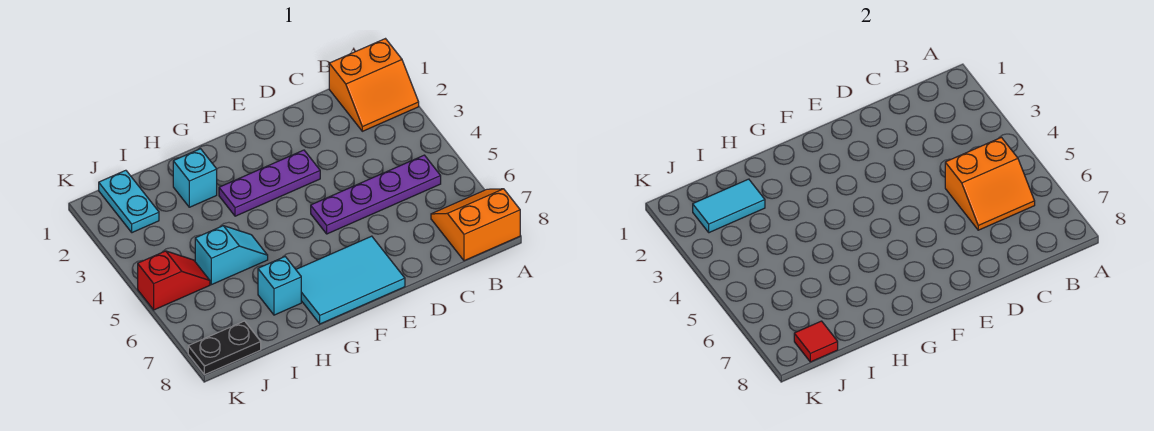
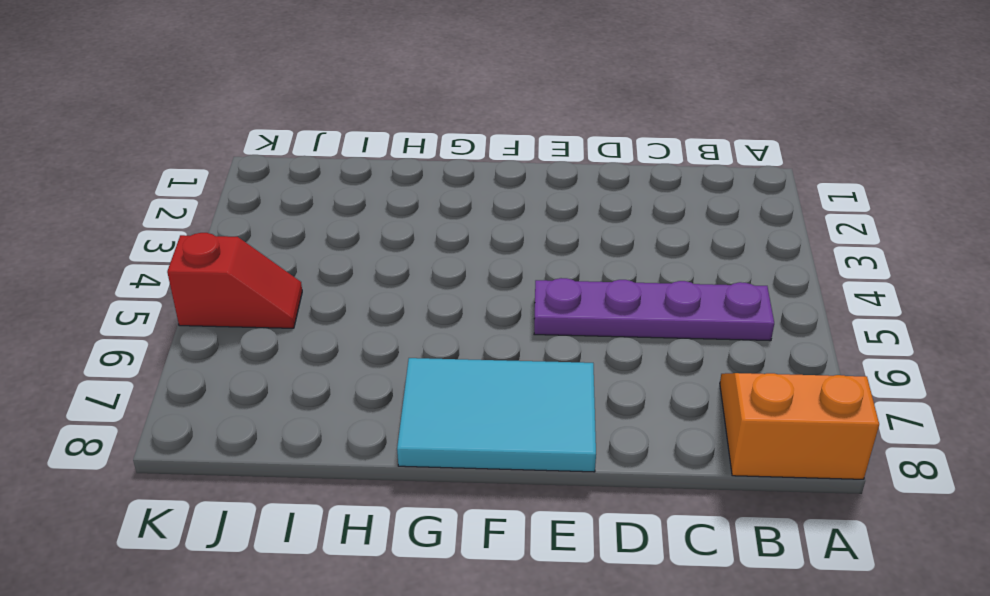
none -> orange slope A1:B2 level 1 top 1
none -> purple plate E3:G3 level 1
none -> cyan brick H2 level 1

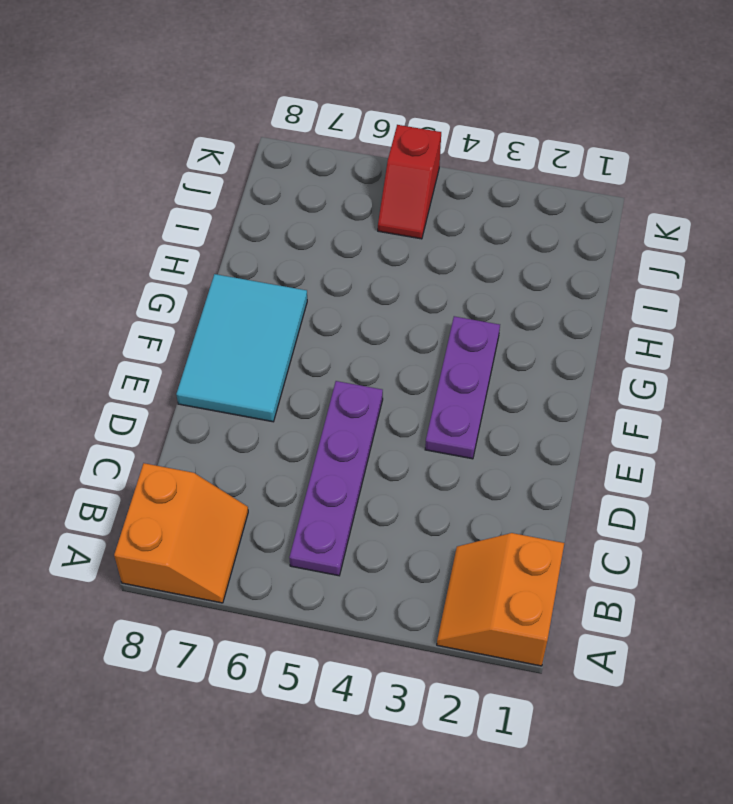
none -> cyan brick H2 level 1
none -> cyan slope H5:I5 level 1 top I
none -> cyan brick H7 level 1

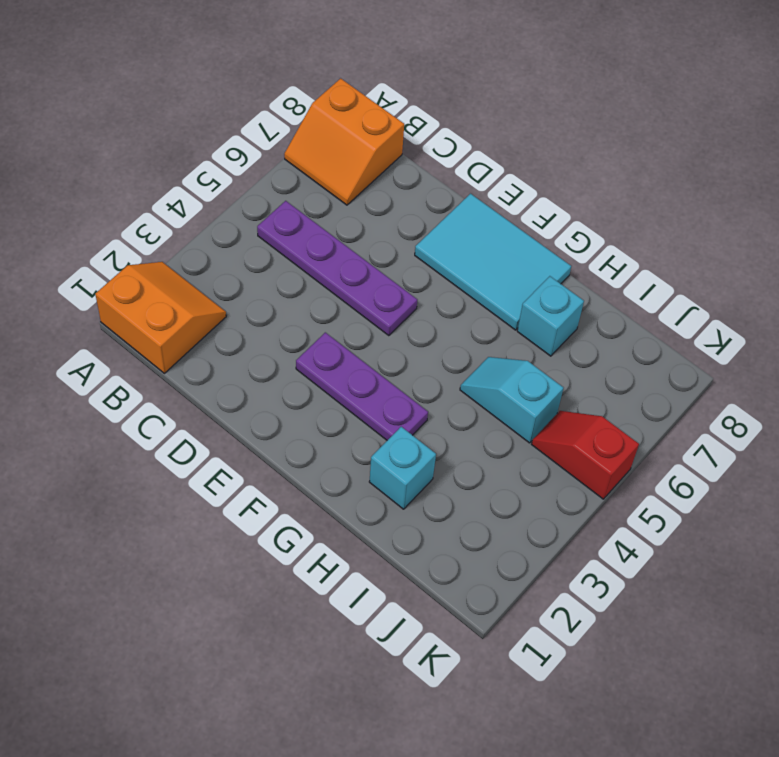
none -> cyan plate J1:J2 level 1
none -> black plate J8:K8 level 1
none -> orange slope B5:C6 level 2 top 5

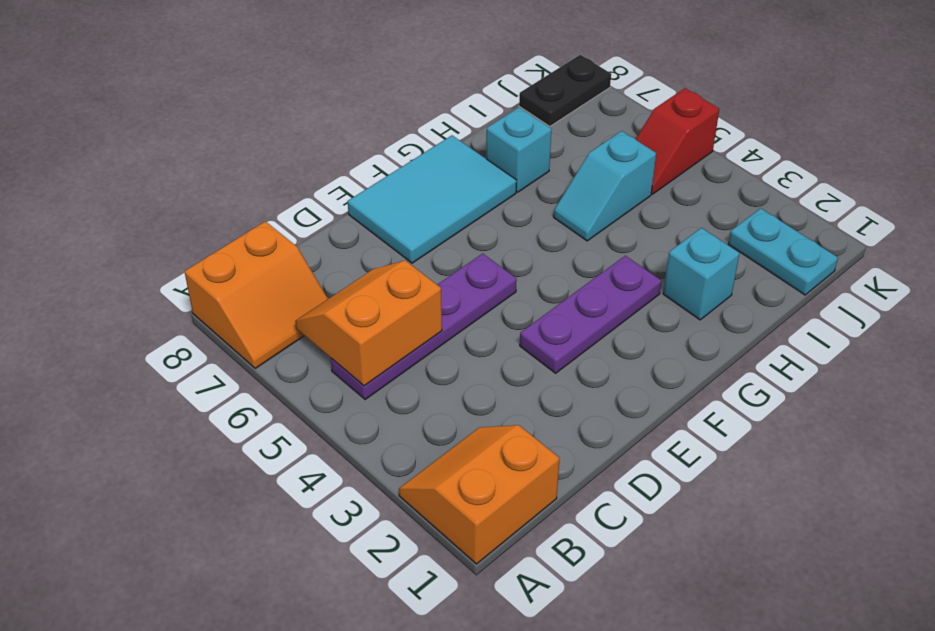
none -> cyan tile I2:J2 level 2
none -> red tile J8 level 2

